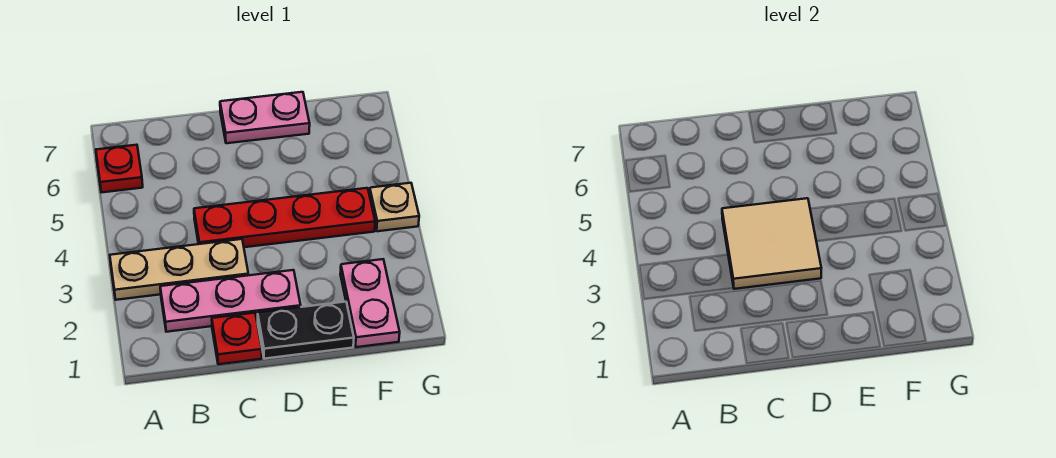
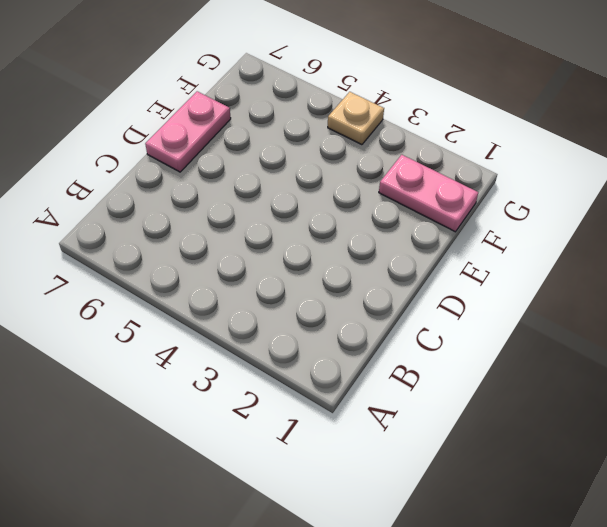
none -> tan plate A3:C3 level 1
none -> red plate A6 level 1

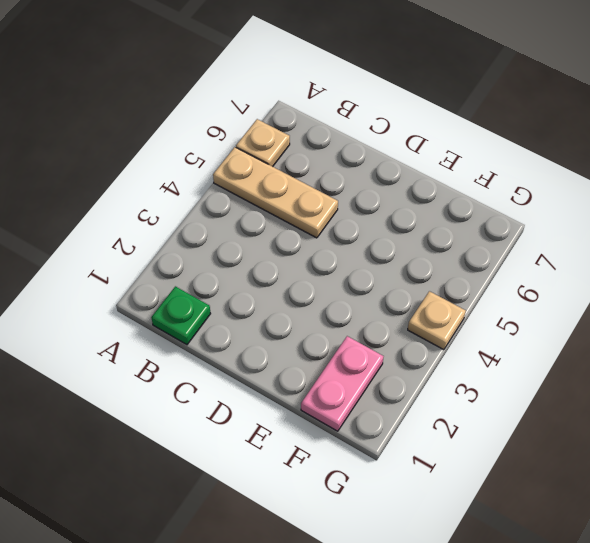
tan plate A5:C5 level 1 -> tan plate A3:C3 level 1
tan plate A6 level 1 -> red plate A6 level 1
green plate B1 level 1 -> none
none -> pink plate B2:D2 level 1
none -> red plate C1 level 1

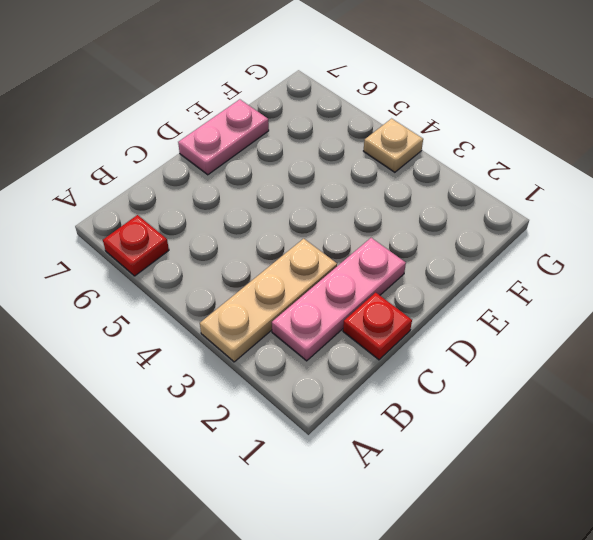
none -> red plate C4:F4 level 1
none -> black plate D1:E1 level 1

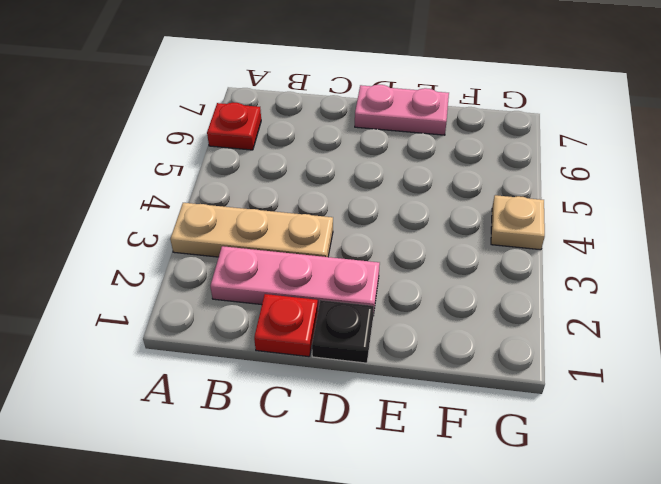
black plate D1 level 1 -> black plate D1:E1 level 1
none -> red plate C4:F4 level 1
none -> pink plate F1:F2 level 1

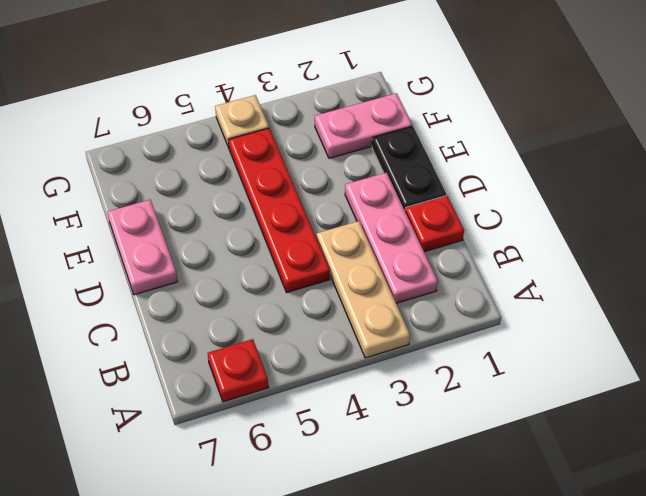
none -> tan tile C3:D4 level 2

